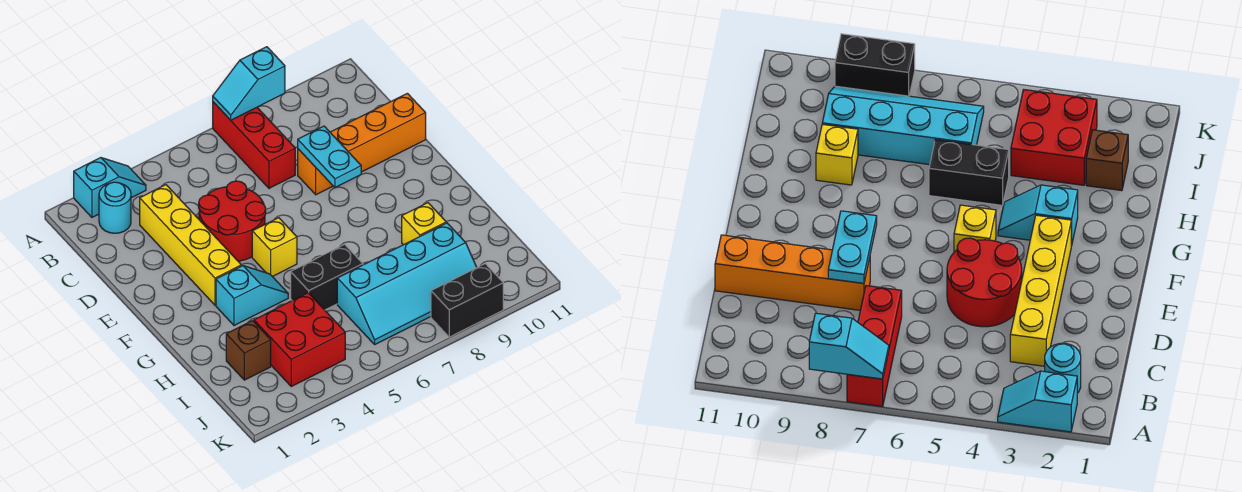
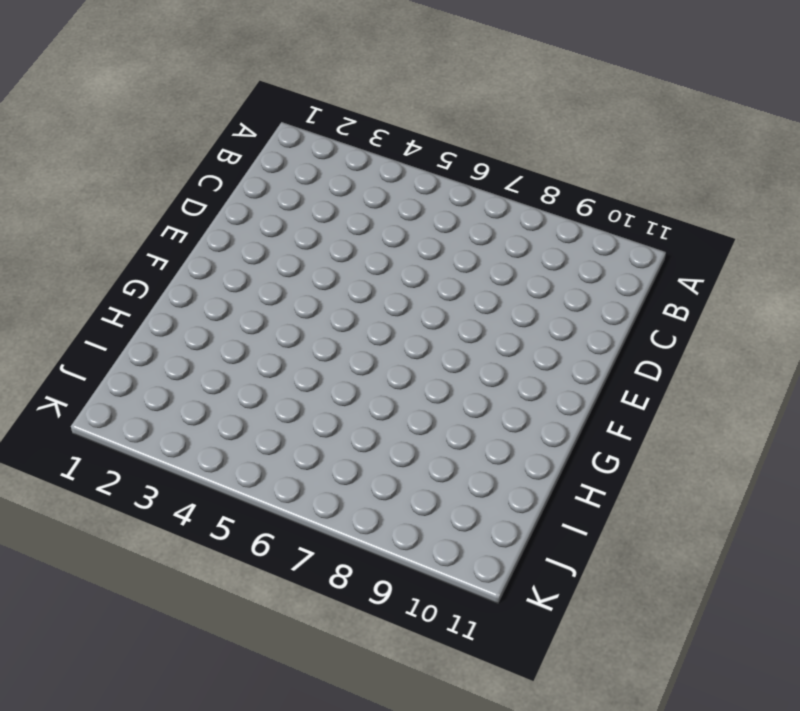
none -> cyan slope A2:A3 level 1 top 2
none -> red brick A7:C7 level 1
none -> cyan round brick B2 level 1

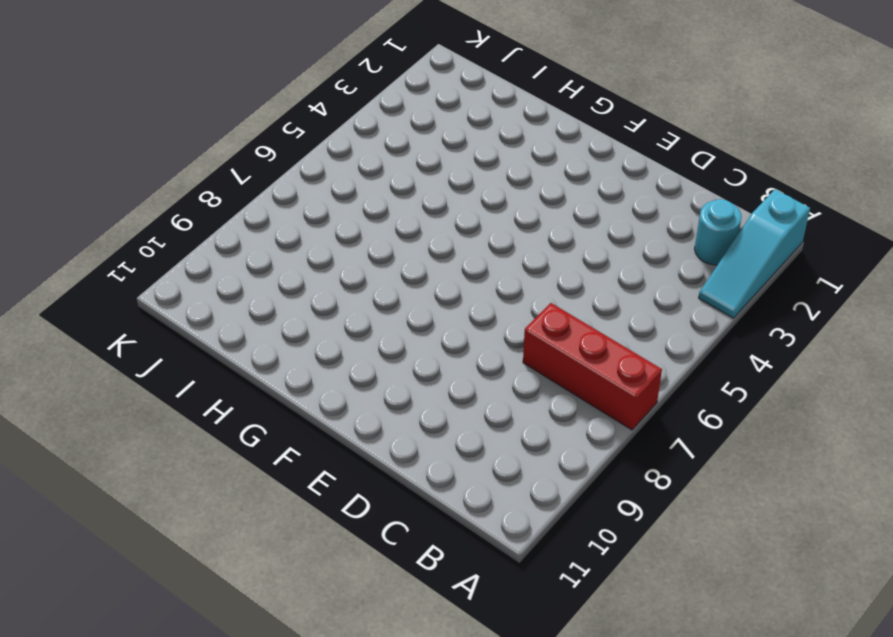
cyan slope A1:A3 level 1 top 1 -> cyan slope A2:A3 level 1 top 2
none -> yellow brick C3:F3 level 1
none -> red round brick D4:E5 level 1
none -> orange brick D8:D11 level 1

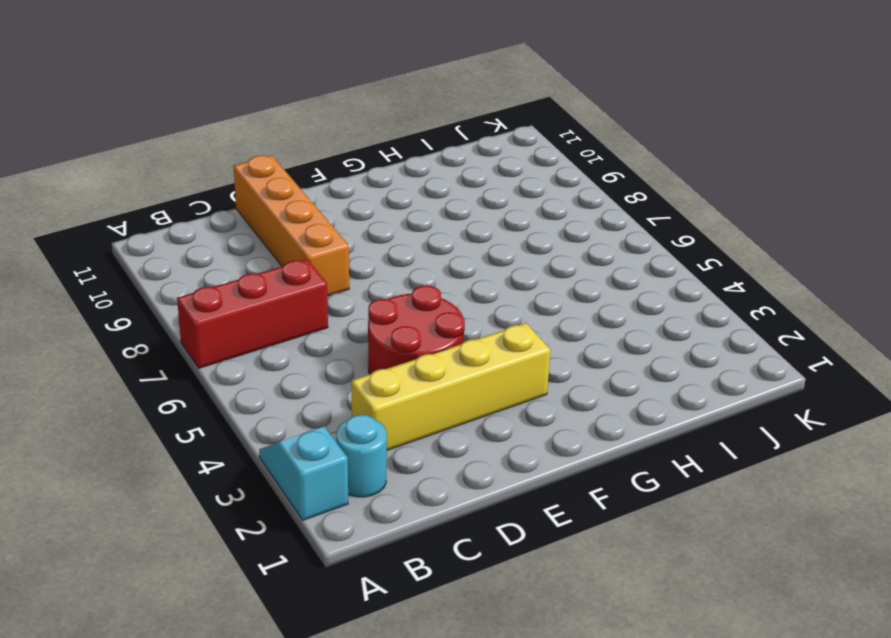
none -> yellow brick F5 level 1
none -> cyan slope G3:G4 level 1 top 3
none -> black brick H5:H6 level 1

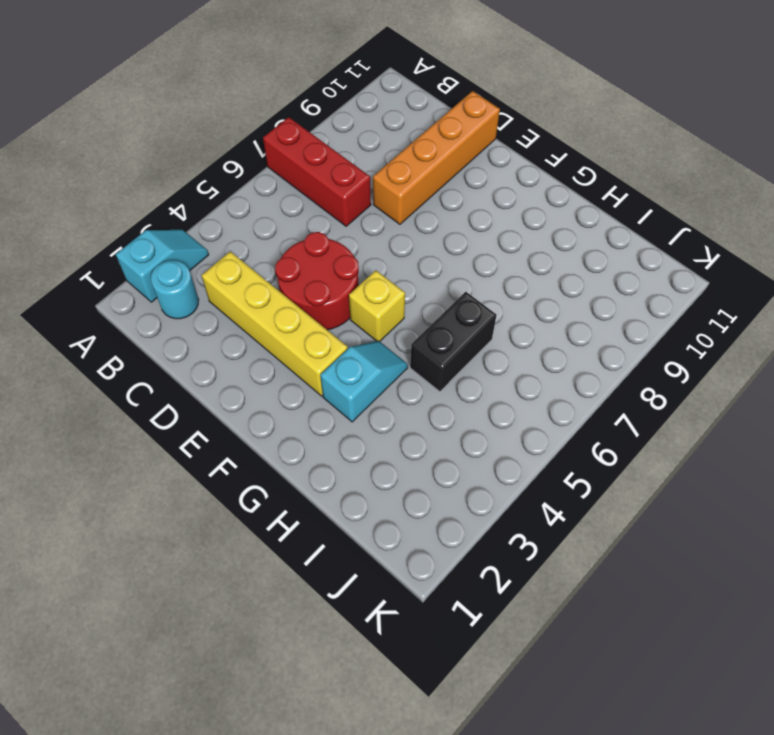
none -> yellow brick H9 level 1
none -> brown brick I2 level 1
none -> red brick I3:J4 level 1

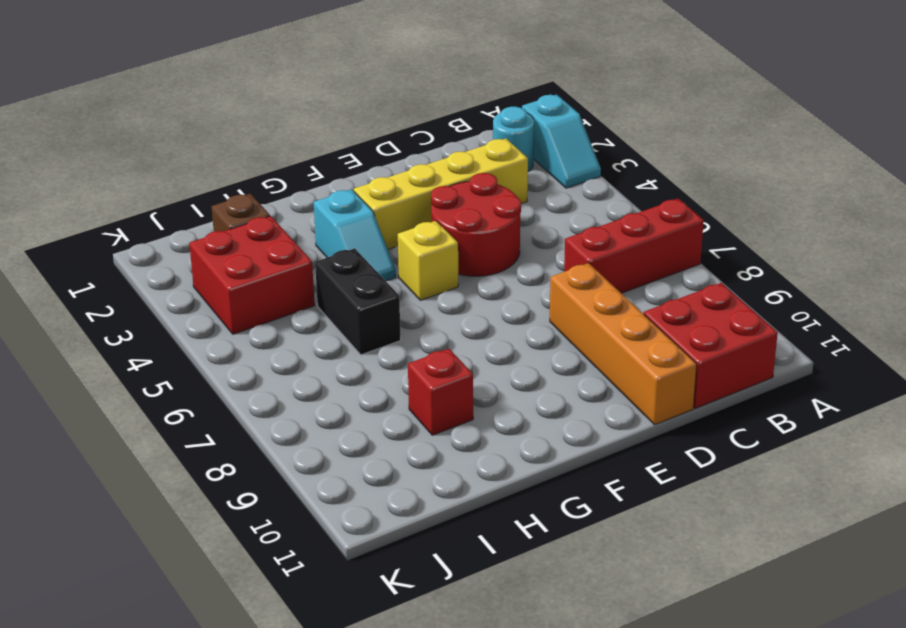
red brick B10:C11 level 1 -> none
red brick H9 level 1 -> yellow brick H9 level 1
none -> cyan slope I6:J9 level 1 top I
none -> black brick K8:K9 level 1
none -> cyan slope A7:A8 level 2 top 8

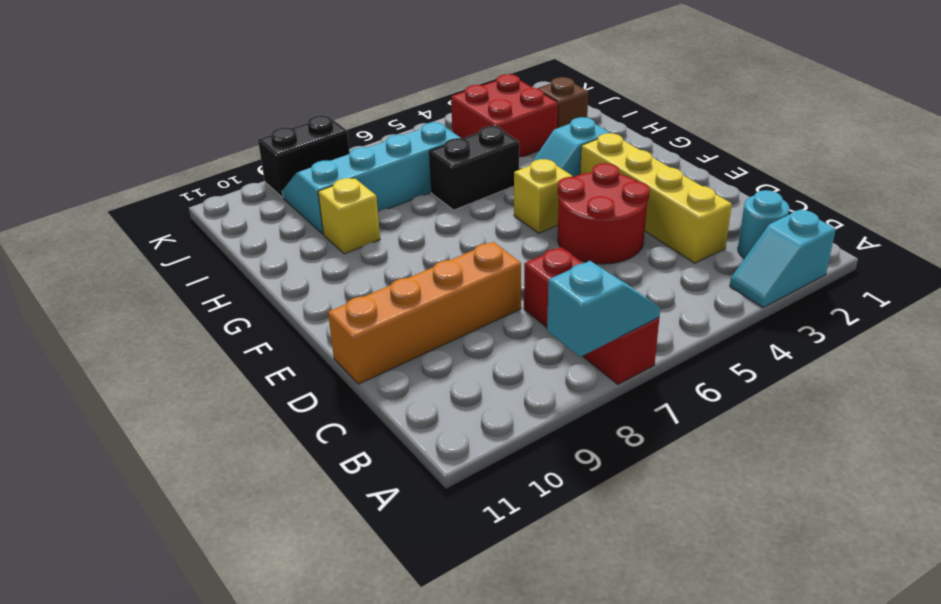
none -> cyan plate D8:E8 level 2

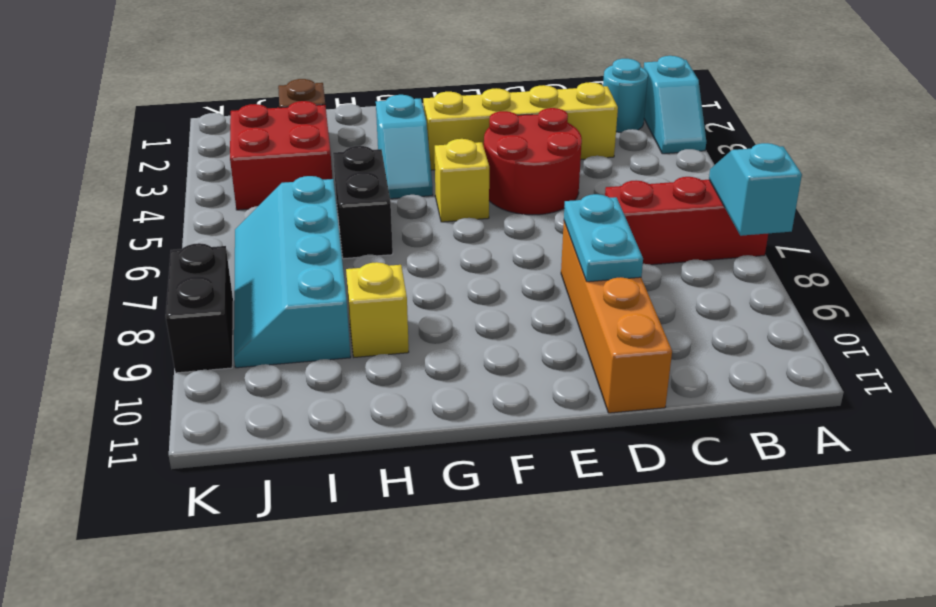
cyan plate D8:D9 level 2 -> cyan plate D8:E8 level 2

